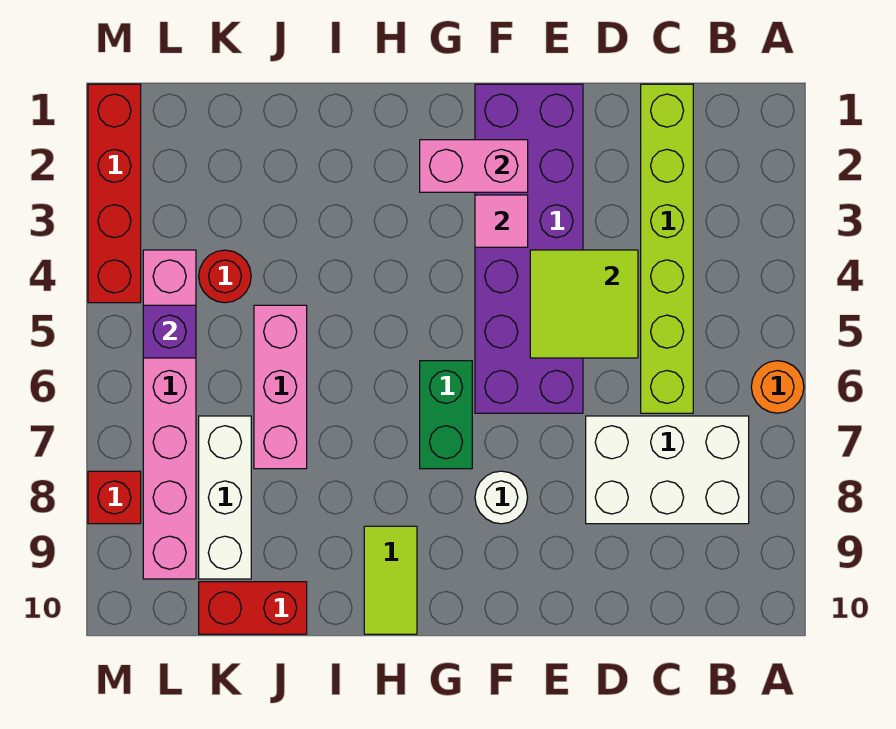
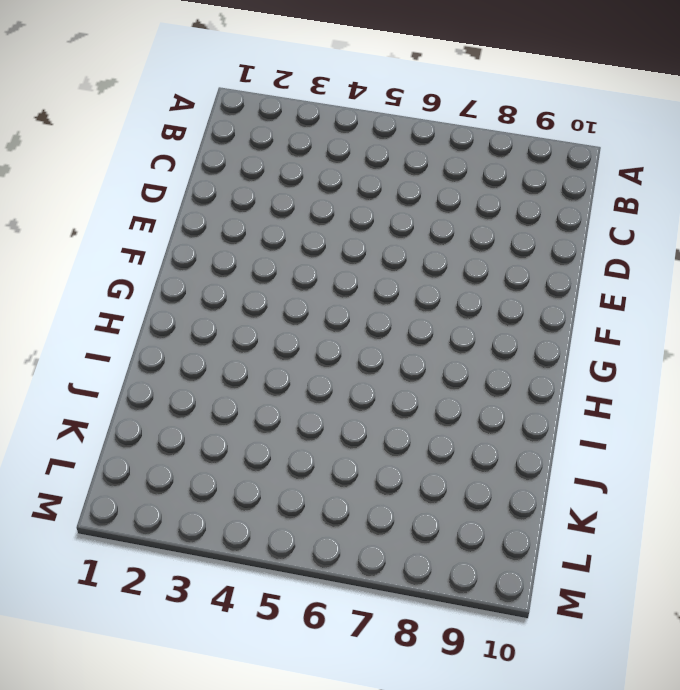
none -> orange round brick A6 level 1
none -> white brick B7:D8 level 1
none -> lime brick C1:C6 level 1

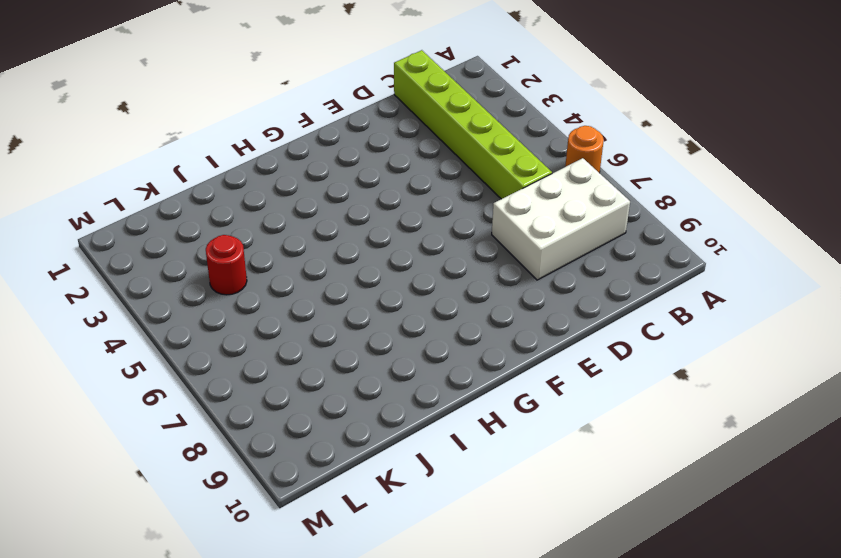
none -> purple brick E1:F6 level 1
none -> white round brick F8 level 1
none -> green brick G6:G7 level 1

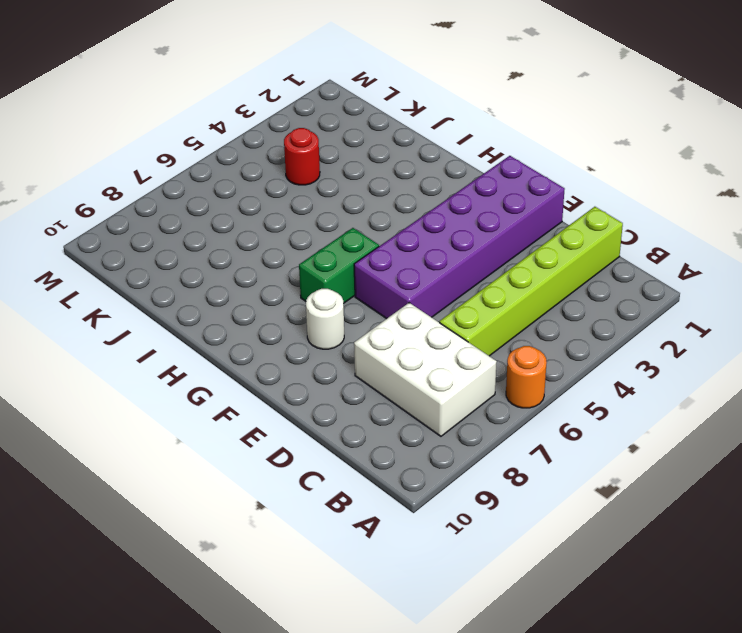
none -> lime tile H9:H10 level 1
none -> pink brick J5:J7 level 1
none -> red brick J10:K10 level 1

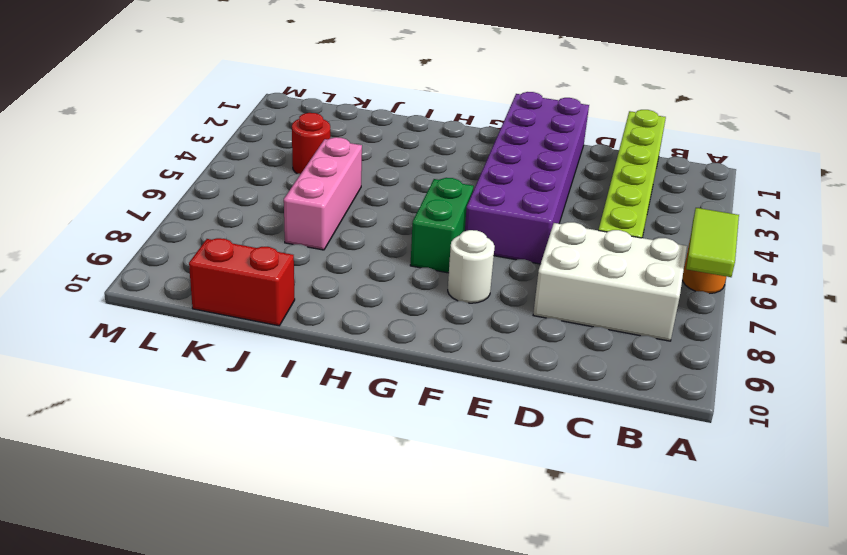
lime tile A6:A7 level 2 -> lime tile H9:H10 level 1
none -> white brick K7:K9 level 1
none -> pink brick L4:L9 level 1
none -> red brick M1:M4 level 1

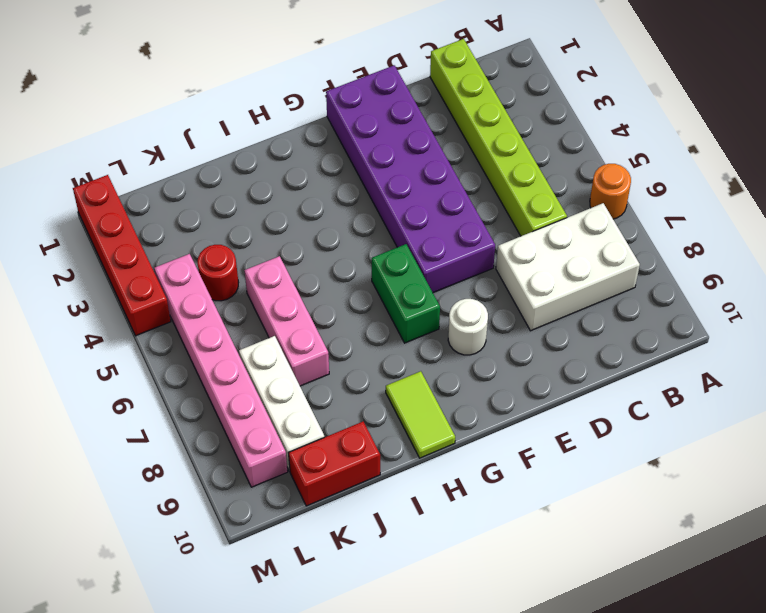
none -> red brick M8 level 1
none -> lime tile D4:E5 level 2
none -> pink brick F2:G2 level 2

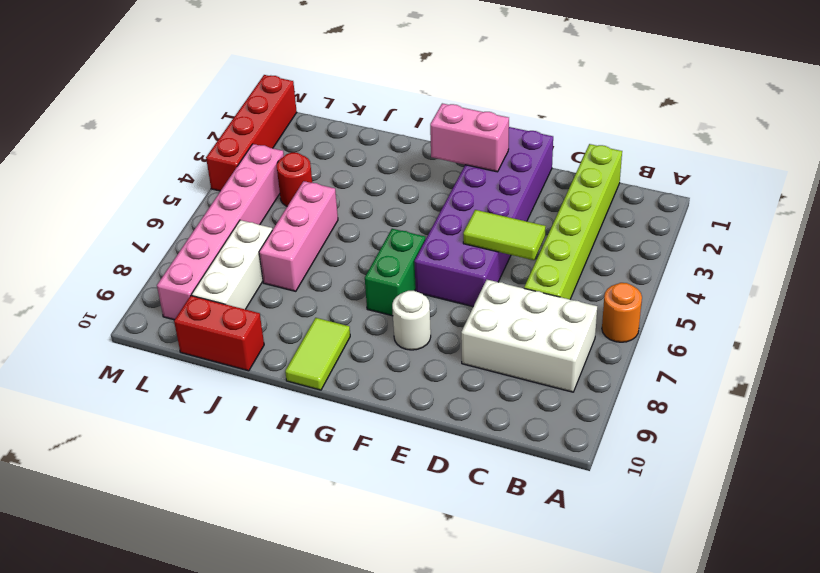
lime tile D5:E5 level 2 -> lime tile D4:E5 level 2
none -> red brick M8 level 1
none -> pink tile F3 level 2
none -> purple brick L5 level 2

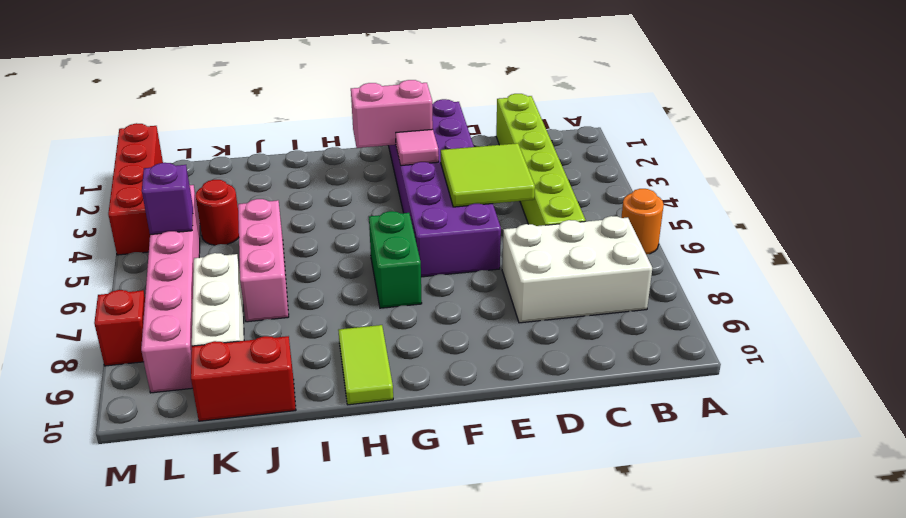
none -> white round brick F8 level 1

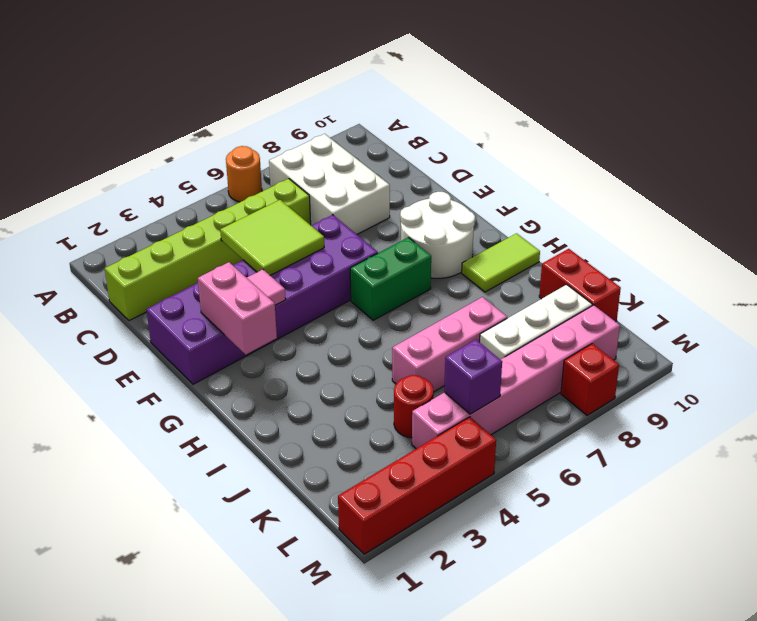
white round brick F8:G9 level 1 -> white round brick F8 level 1

